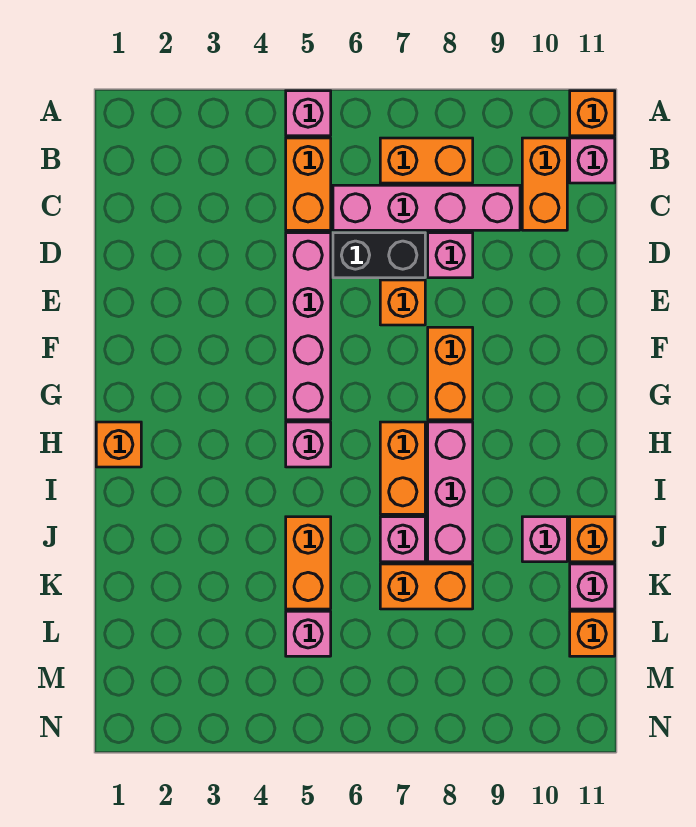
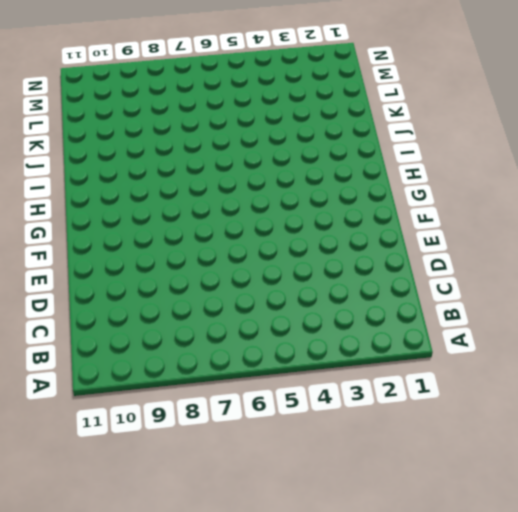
none -> pink brick A5 level 1
none -> orange brick A11 level 1
none -> orange brick B5:C5 level 1

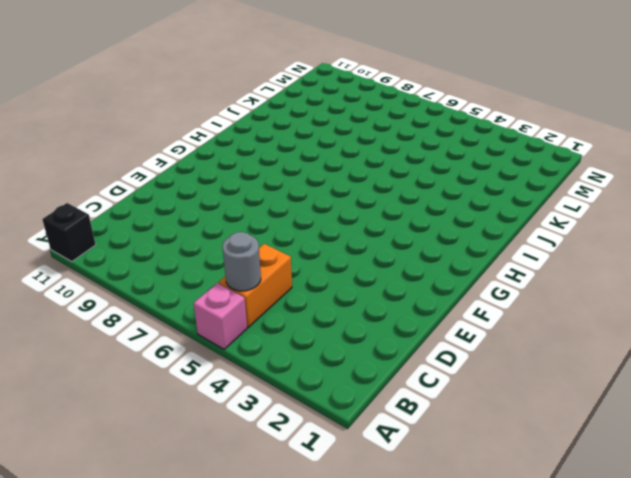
black brick A11 level 1 -> orange brick A11 level 1
grey round brick B5 level 2 -> none
none -> orange brick B7:B8 level 1
none -> orange brick B10:C10 level 1
none -> pink brick B11 level 1

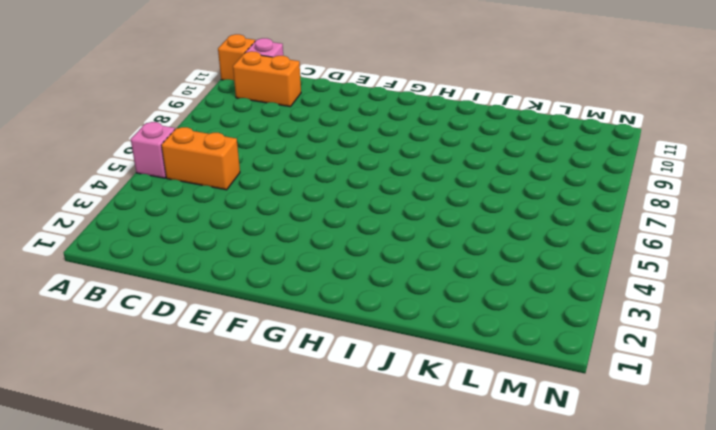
none -> orange brick B7:B8 level 1
none -> pink brick C6:C9 level 1
none -> pink brick D5:G5 level 1

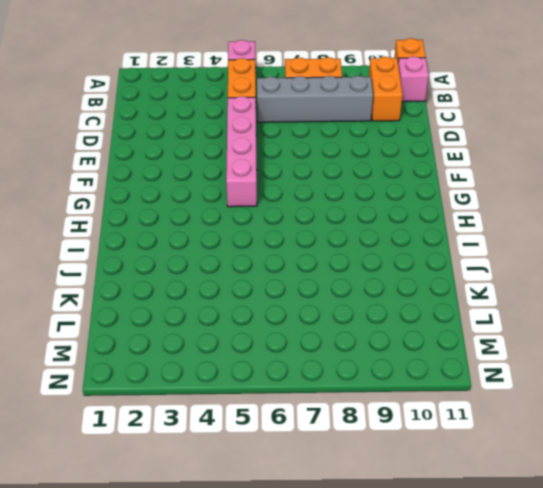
grey brick C6:C9 level 1 -> pink brick C6:C9 level 1
none -> black brick D6:D7 level 1
none -> pink brick D8 level 1
none -> orange brick E7 level 1

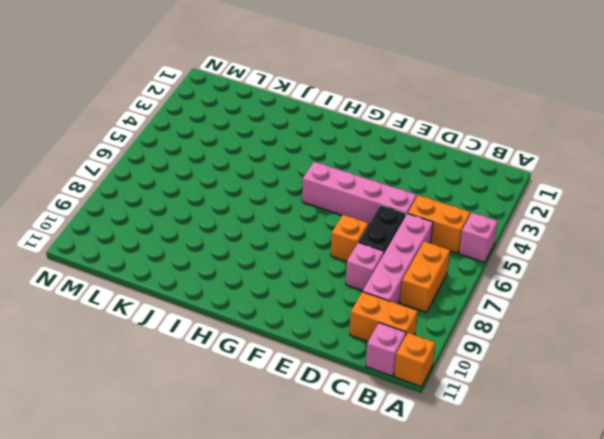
none -> orange brick F8:G8 level 1
none -> orange brick H1 level 1
none -> pink brick H5 level 1

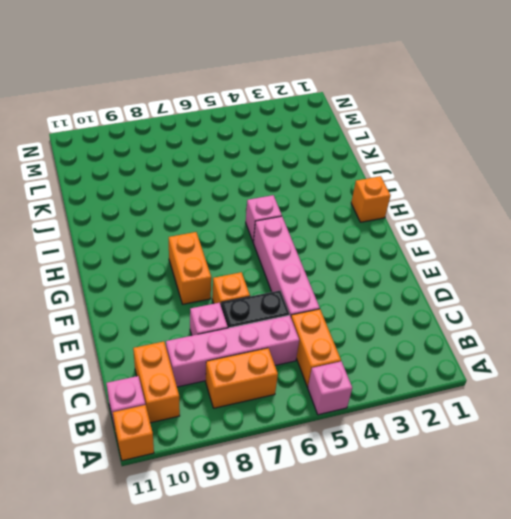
none -> orange brick H7:I7 level 1
none -> pink brick H8:J8 level 1
none -> orange brick J5:K5 level 1

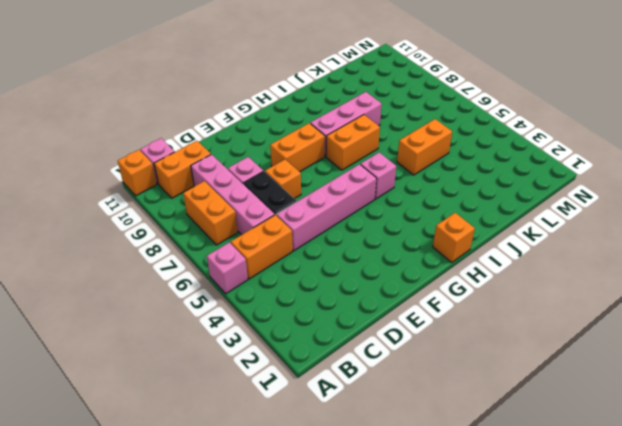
none -> pink brick J7 level 1
none -> pink brick J10 level 1
none -> orange brick J11 level 1

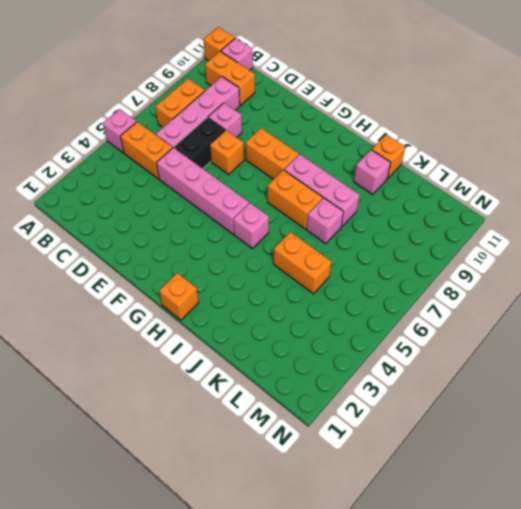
none -> orange brick K7:K8 level 1
none -> pink brick K11 level 1
none -> pink brick L5 level 1

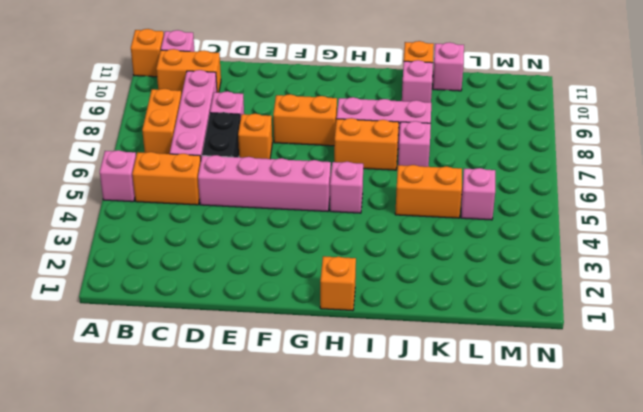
none -> orange brick K7:K8 level 1
none -> orange brick L11 level 1

